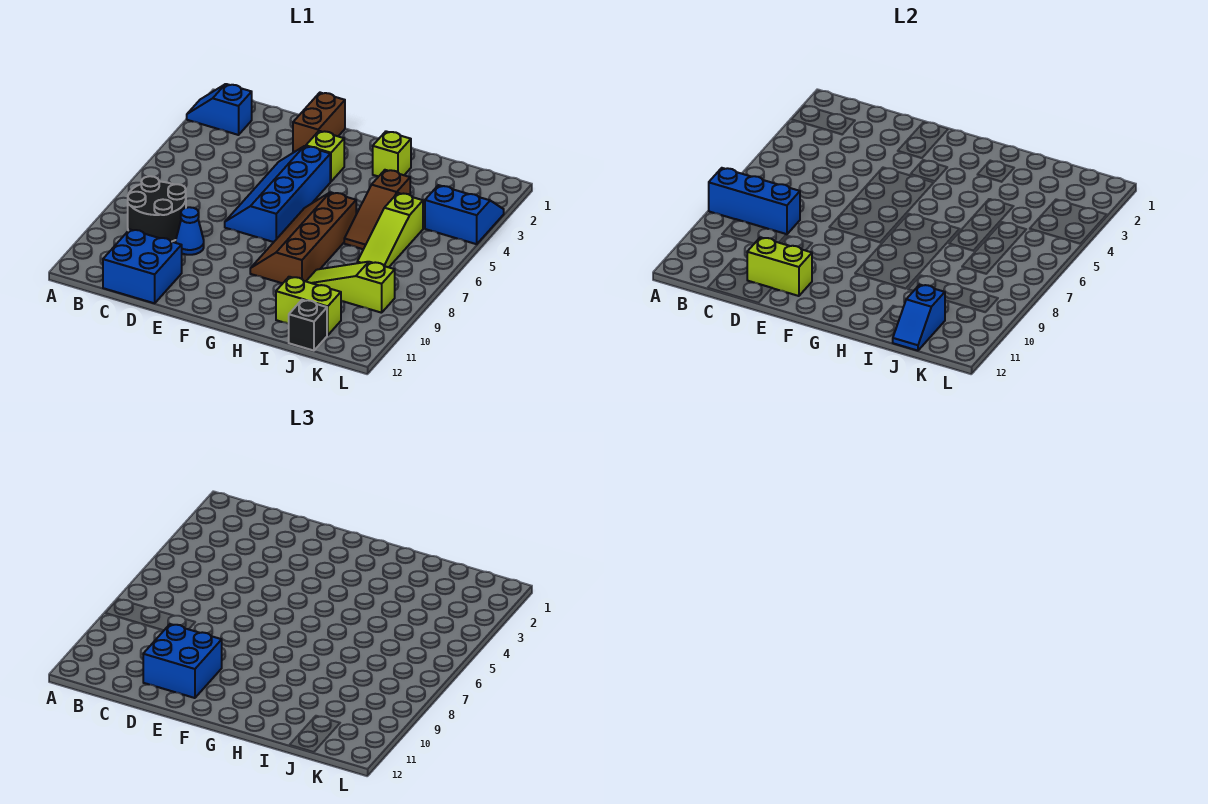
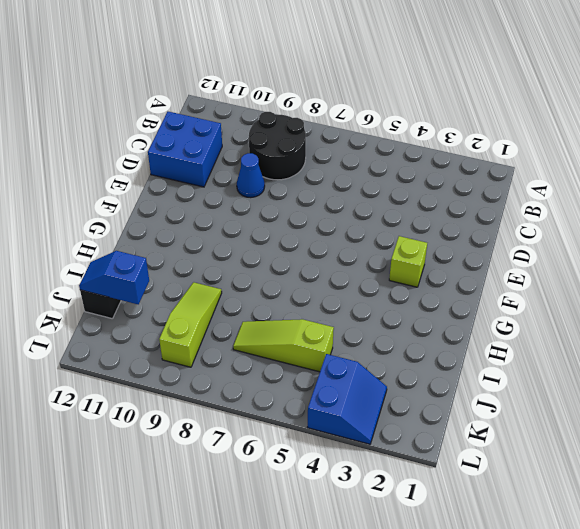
none -> blue slope A2:B2 level 1 top B
none -> brown brick E1:E2 level 1
none -> blue slope E4:F7 level 1 top F

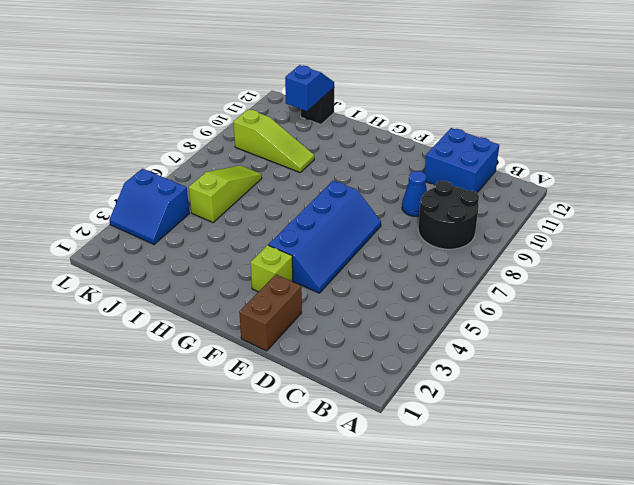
none -> blue slope A2:B2 level 1 top B
none -> brown slope G6:H9 level 1 top H
none -> lime brick H2 level 1

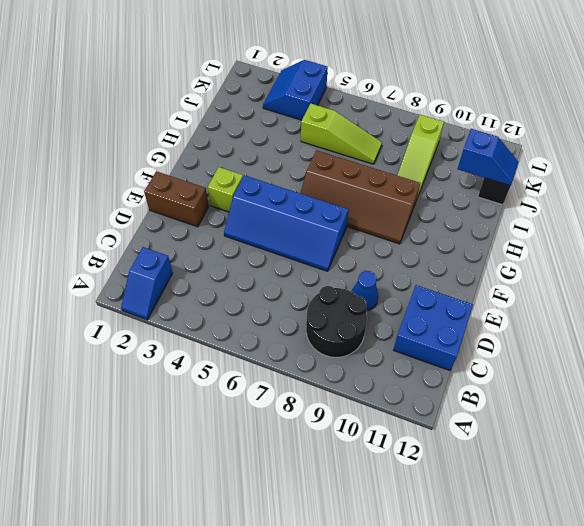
none -> lime brick H2 level 1
none -> brown slope I4:I6 level 1 top 4
none -> lime brick I11:J11 level 1

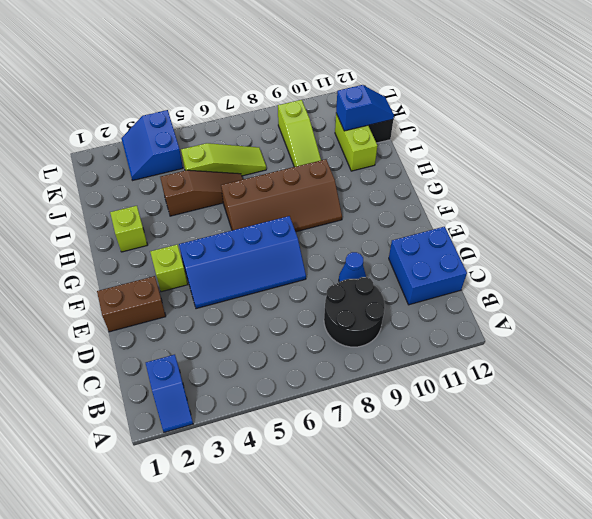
none -> blue brick A8:C8 level 2
none -> lime brick D11:E11 level 2
none -> blue brick D10:E11 level 3

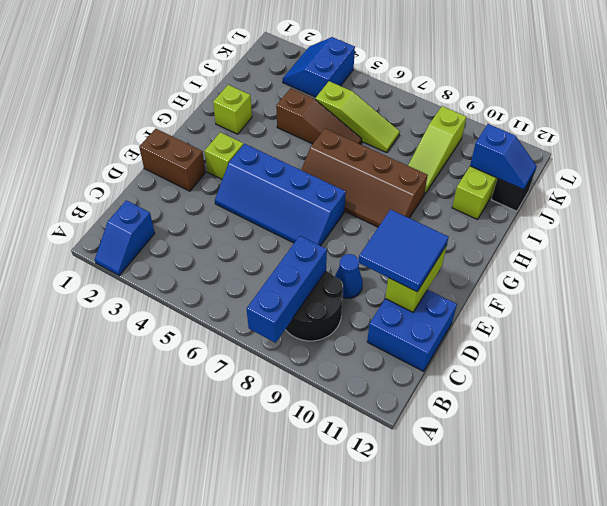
blue tile D10:E11 level 3 -> blue brick D10:E11 level 3

